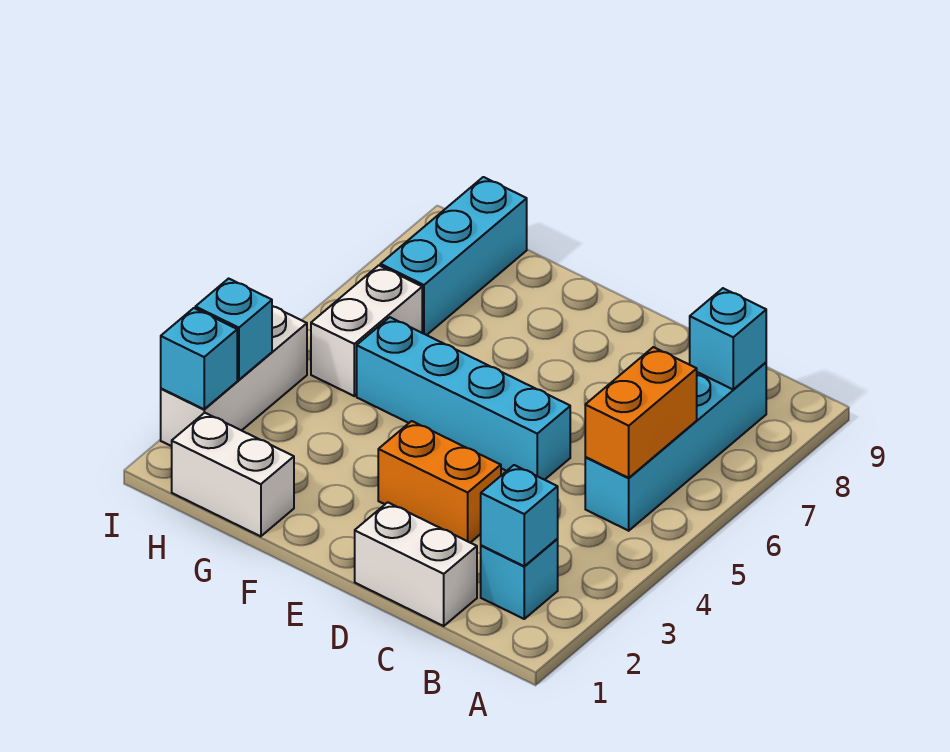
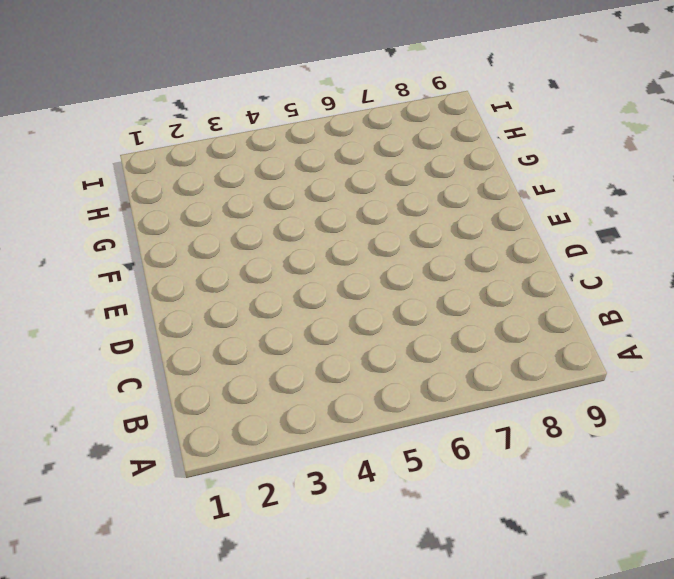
none -> cyan brick B2 level 1
none -> cyan brick B5:B8 level 1
none -> white brick C1:D1 level 1

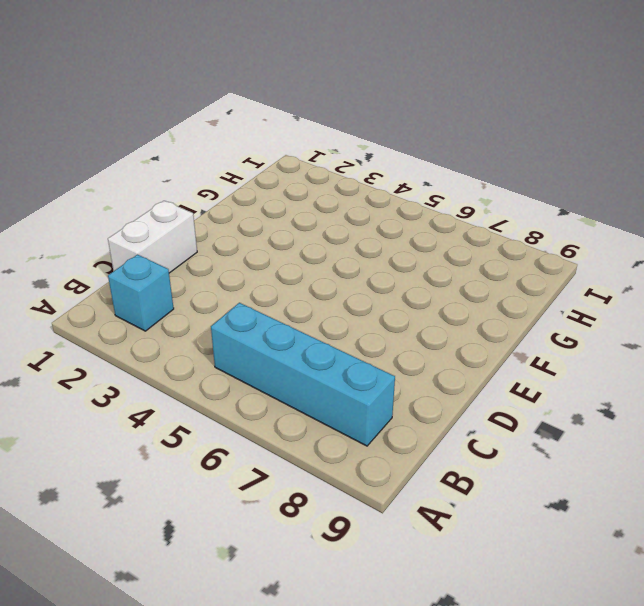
none -> orange brick D3:E3 level 1
none -> cyan brick D5:G5 level 1
none -> white brick G1:H1 level 1

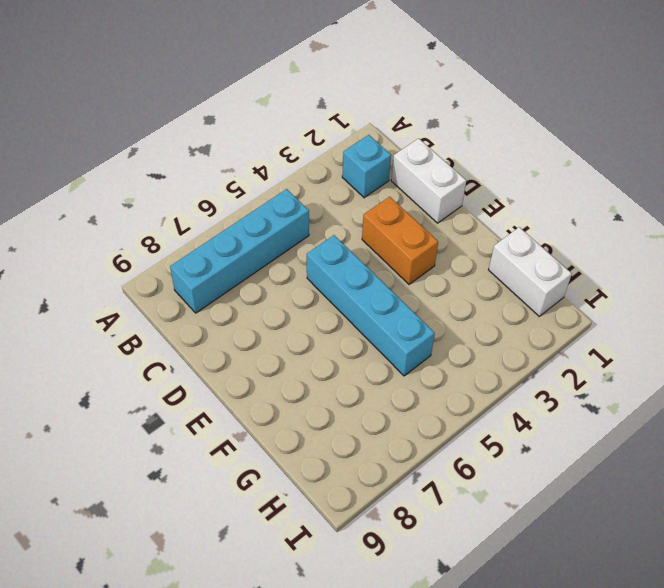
none -> white brick H5:H6 level 1
none -> cyan brick H7:H9 level 1
none -> white brick I2:I4 level 1

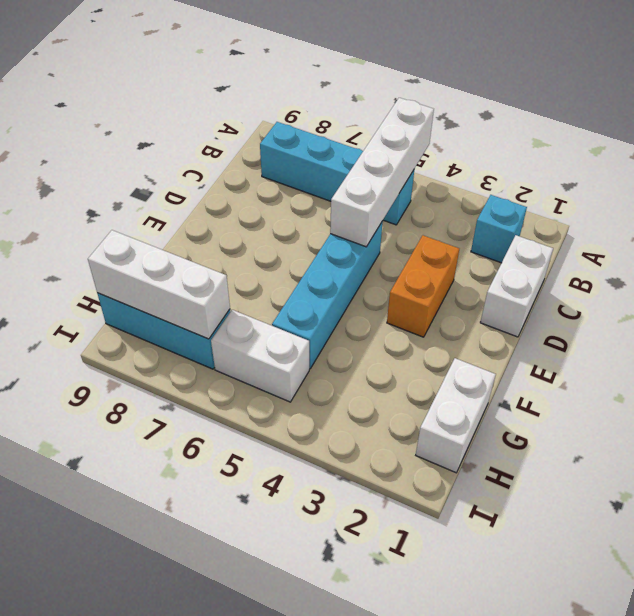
white brick A5:D5 level 2 -> orange brick B5:B6 level 2
white brick H7:H9 level 2 -> white brick I2:I4 level 1
none -> cyan brick B2 level 2
none -> cyan brick B8 level 2
none -> cyan brick I2 level 2

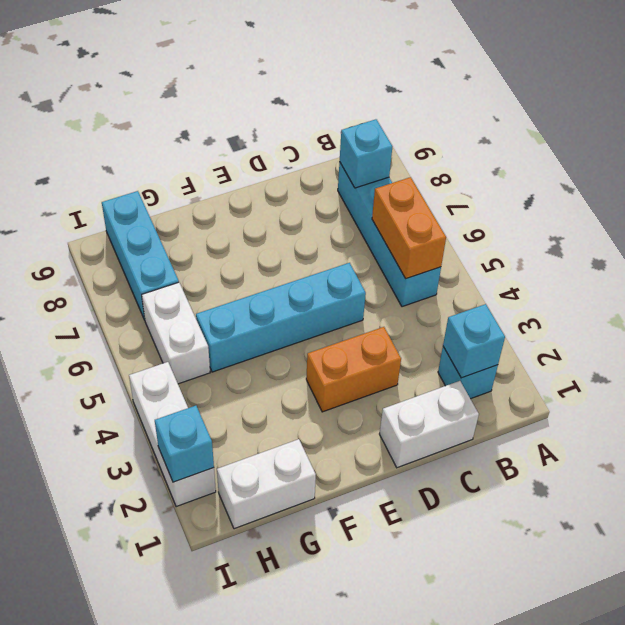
none -> cyan brick I3 level 2

